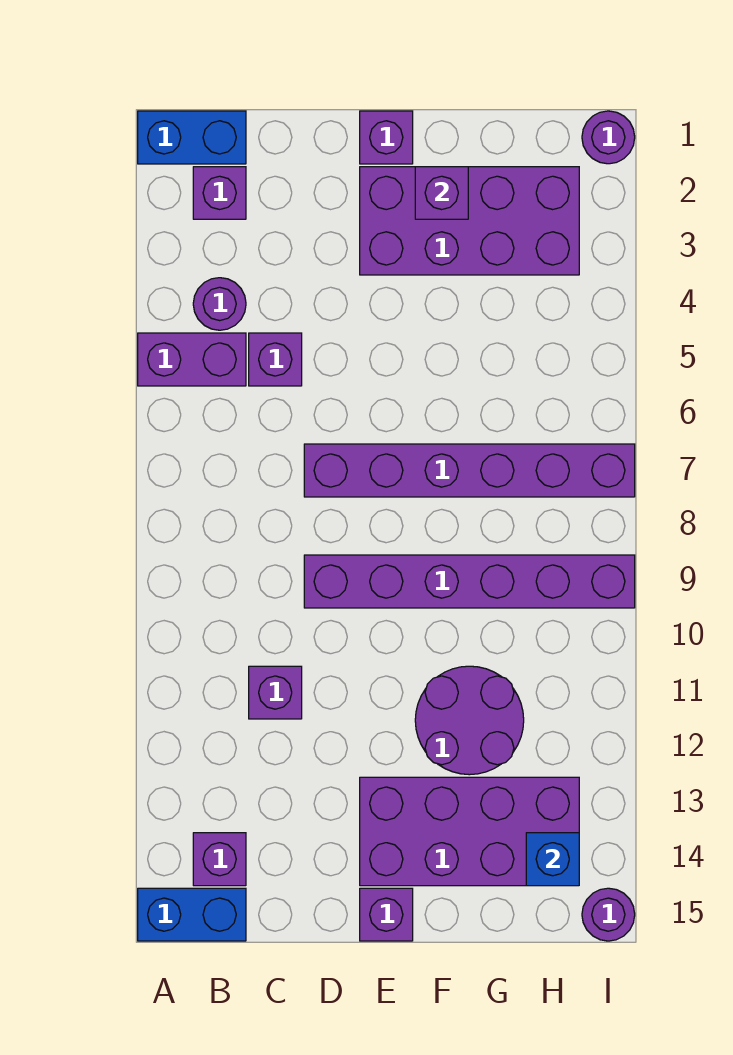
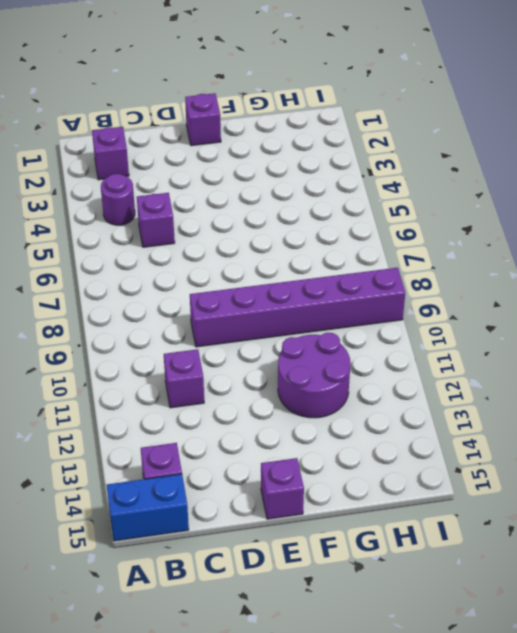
none -> blue brick A1:B1 level 1
none -> purple brick A5:B5 level 1
none -> purple brick D7:I7 level 1

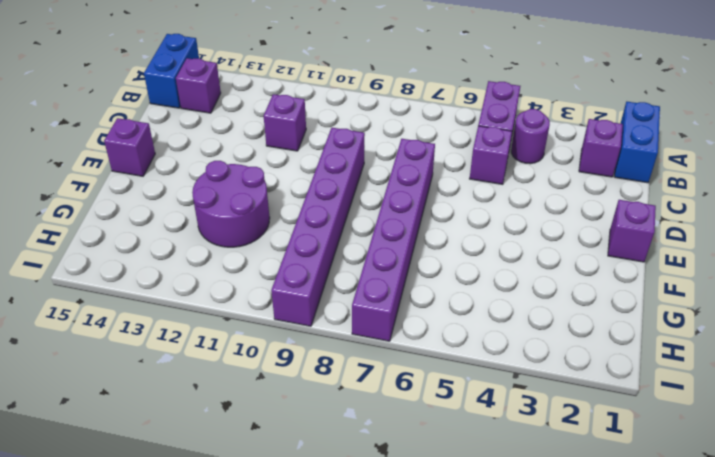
none -> purple brick E2:H3 level 1
none -> purple brick E13:H14 level 1
none -> purple round brick I1 level 1

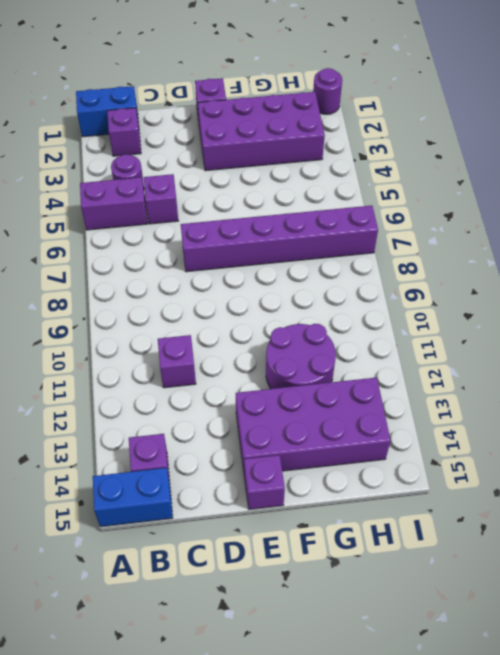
none -> purple brick D9:I9 level 1
none -> purple round brick I15 level 1
none -> purple brick F2 level 2

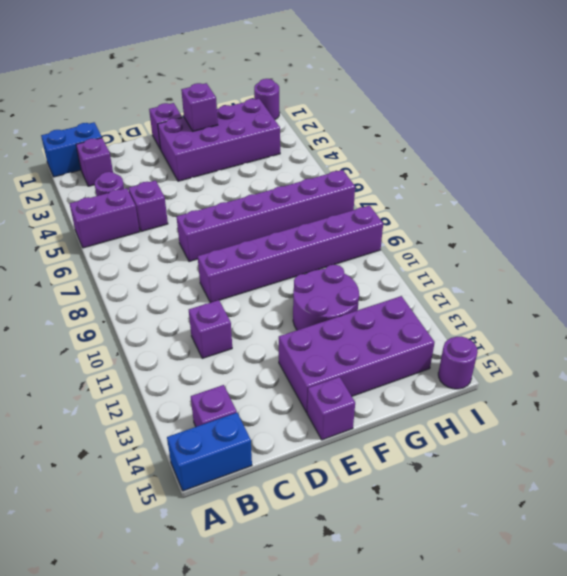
none -> blue brick H14 level 2

